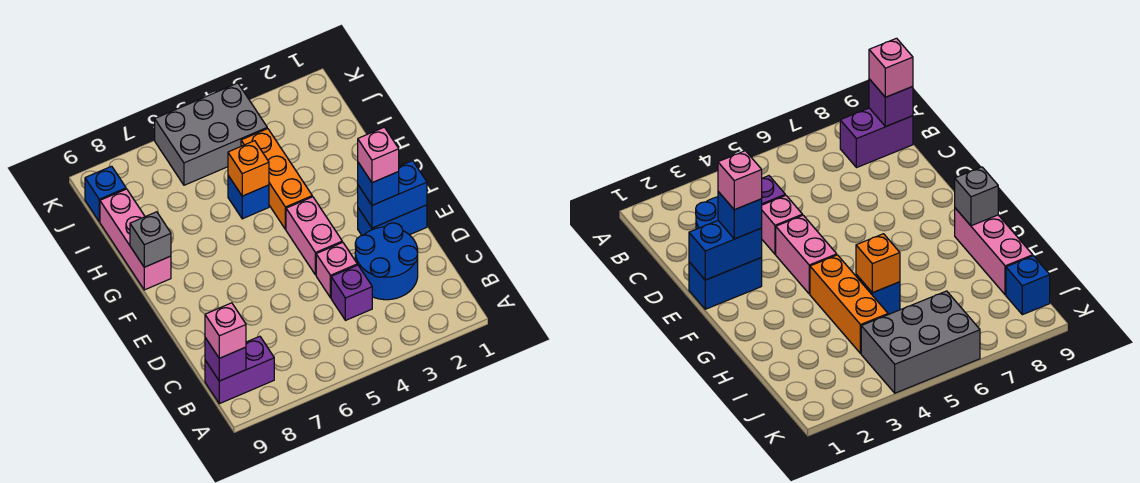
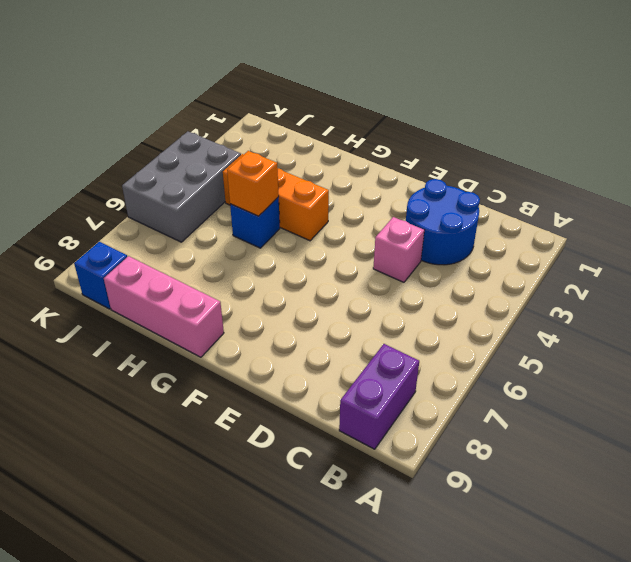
none -> purple brick C4 level 1
none -> blue brick E1:E2 level 1
none -> pink brick E4:F4 level 1

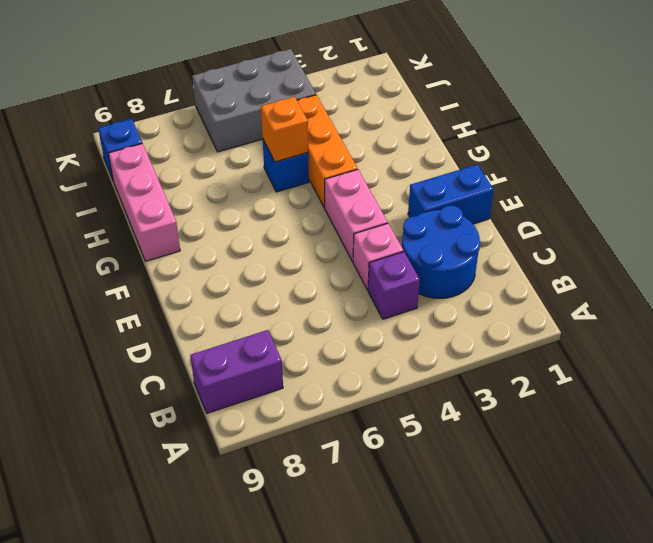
none -> purple brick B9 level 2
none -> blue brick E1:E2 level 2
none -> grey brick G9 level 2

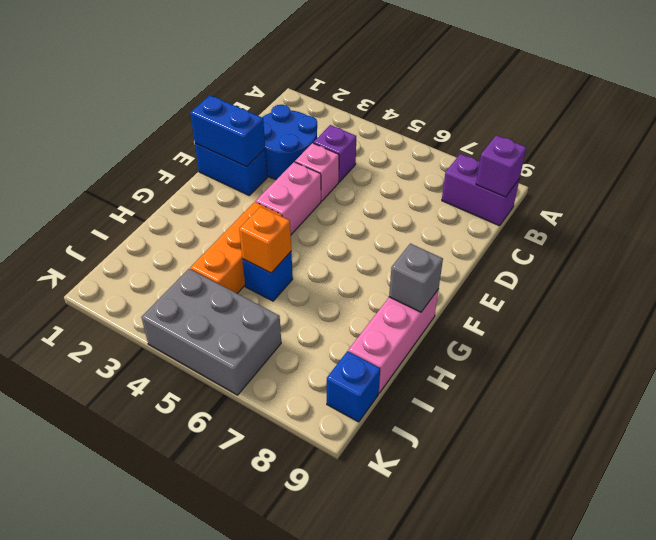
none -> pink brick B9 level 3
none -> blue brick E2 level 3
none -> pink brick E2 level 4

